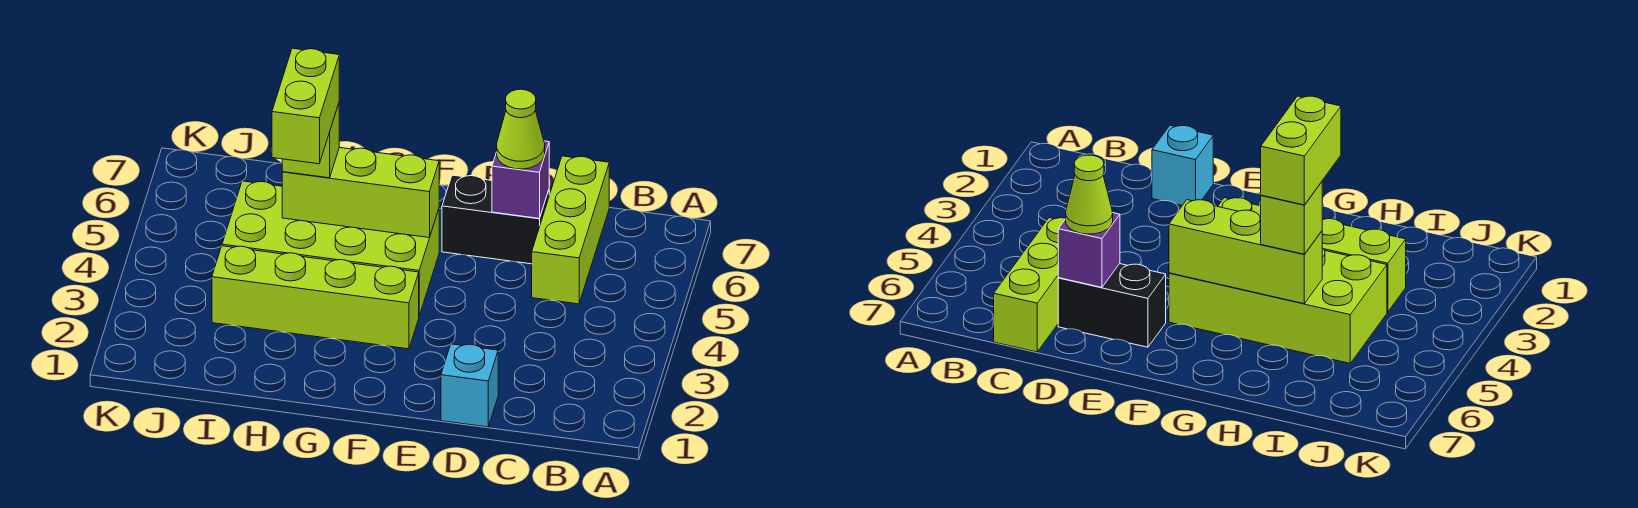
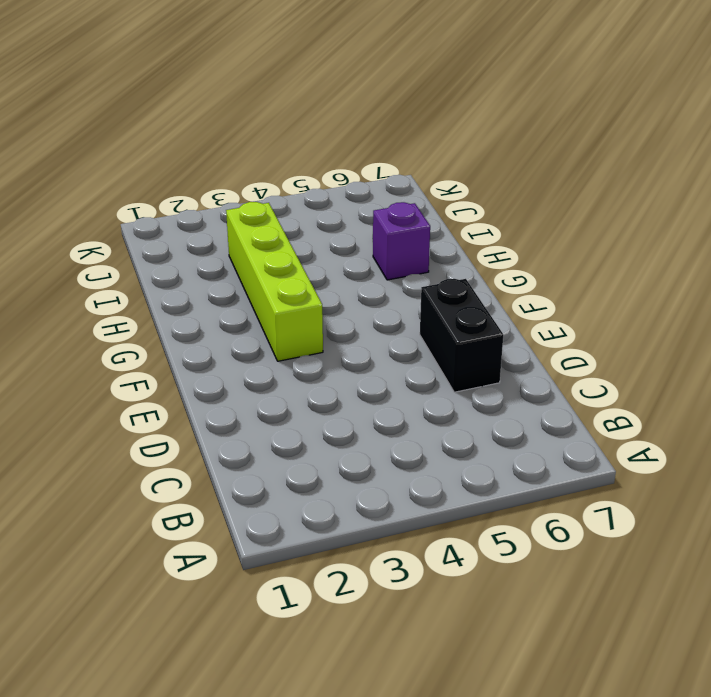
purple brick H6 level 1 -> purple brick D6 level 2
none -> lime brick C5:C7 level 1
none -> cyan brick D1 level 1

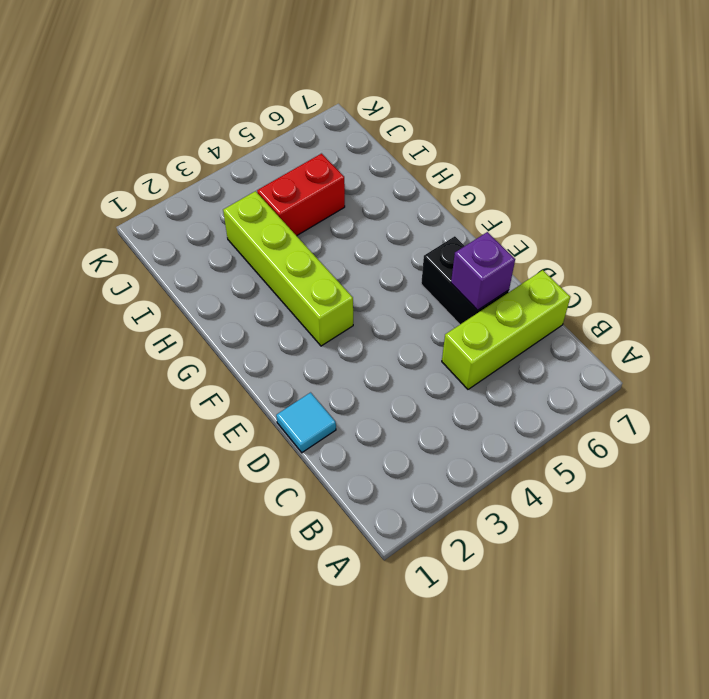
cyan tile D1 level 1 -> cyan brick D1 level 1
red brick I4:I5 level 1 -> lime brick F4:I5 level 1
none -> lime brick F5:H5 level 2
none -> lime cone D6 level 3

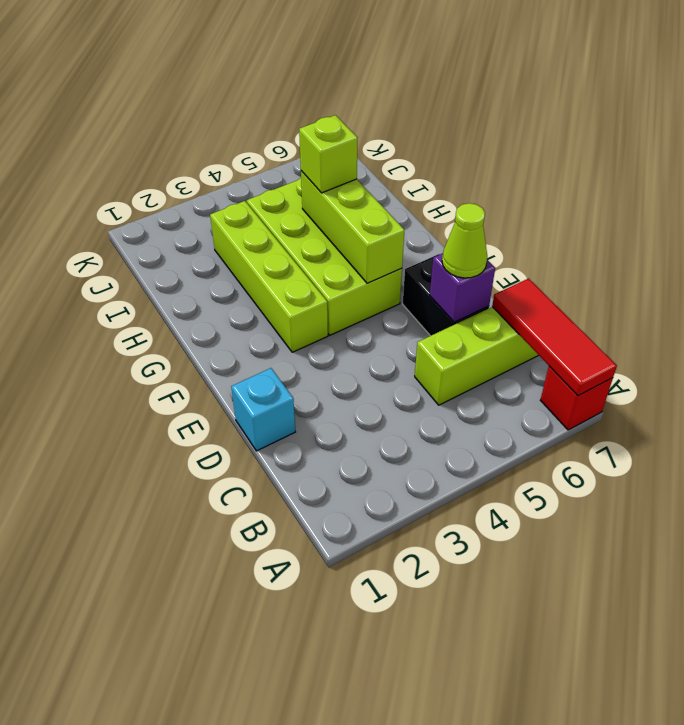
red brick A7 level 1 -> none
red tile A7:C7 level 2 -> none
none -> lime brick H4:H5 level 4

